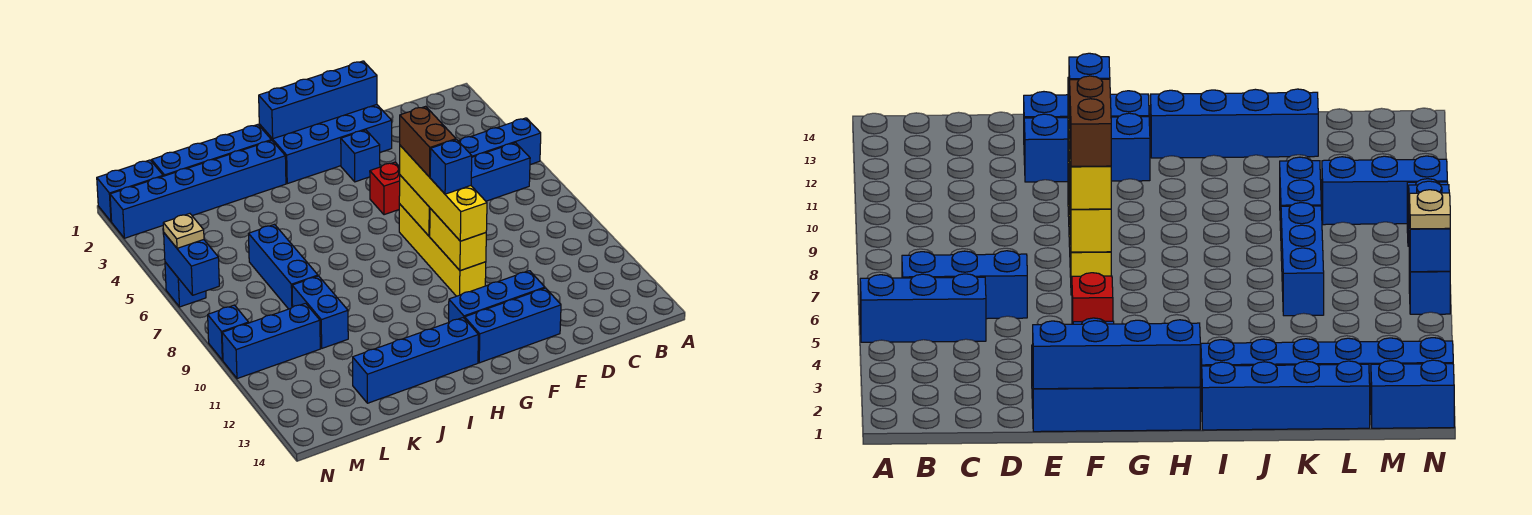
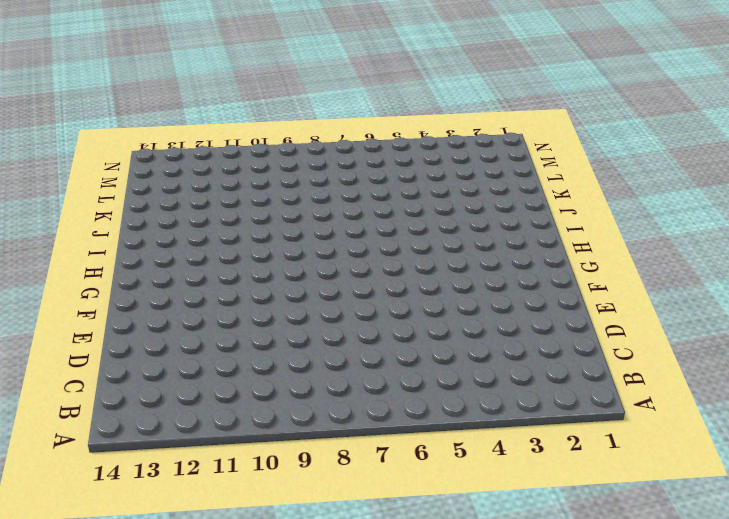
none -> blue brick A5:C5 level 1
none -> blue brick B6:D6 level 1
none -> blue brick E1:H2 level 1

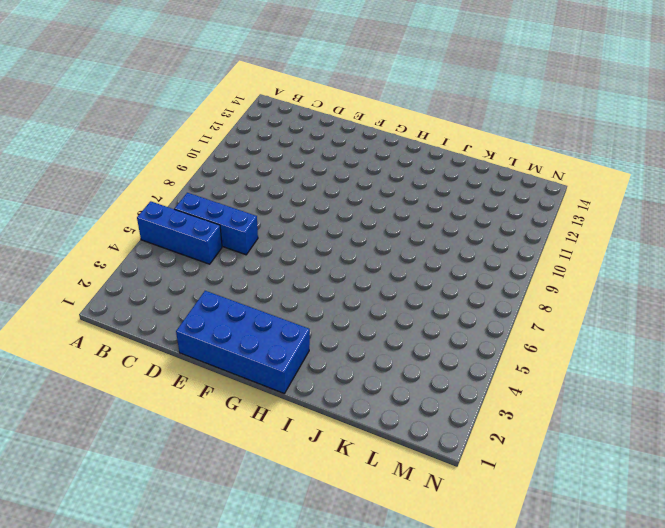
none -> blue brick E12:G12 level 1
none -> blue brick E13:G13 level 1
none -> blue brick F3 level 1

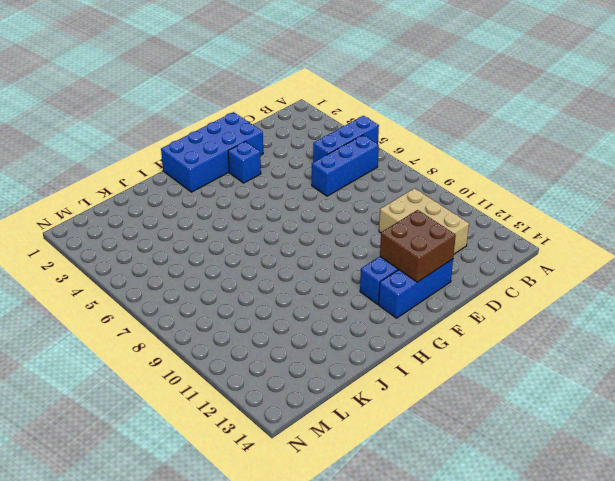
tan brick C10:D12 level 1 -> none
brown brick E12:F13 level 2 -> none
none -> red brick F5 level 1
none -> yellow brick F7:F10 level 1
none -> blue brick H13:K13 level 1

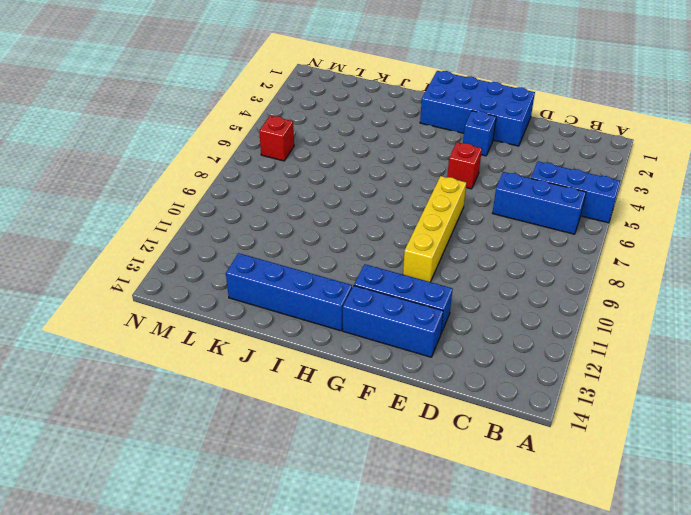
red brick M6 level 1 -> none
none -> blue brick I1:L1 level 1
none -> blue brick I2:N2 level 1
none -> blue brick K6:K8 level 1

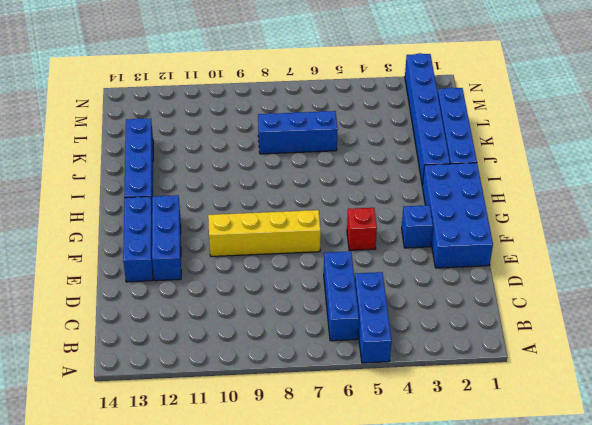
none -> blue brick K9:K10 level 1
none -> blue brick L10:N10 level 1
none -> blue brick M1:N1 level 1

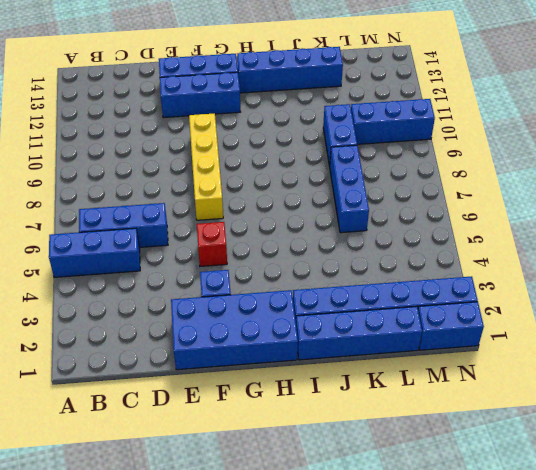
none -> blue brick N6 level 1
none -> blue brick N9 level 1
none -> blue brick E1:H1 level 2

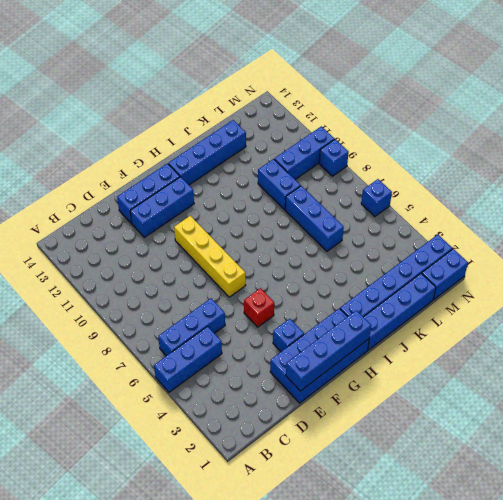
none -> yellow brick F7:F8 level 2
none -> yellow brick F9:F10 level 2
none -> blue brick N6:N7 level 2

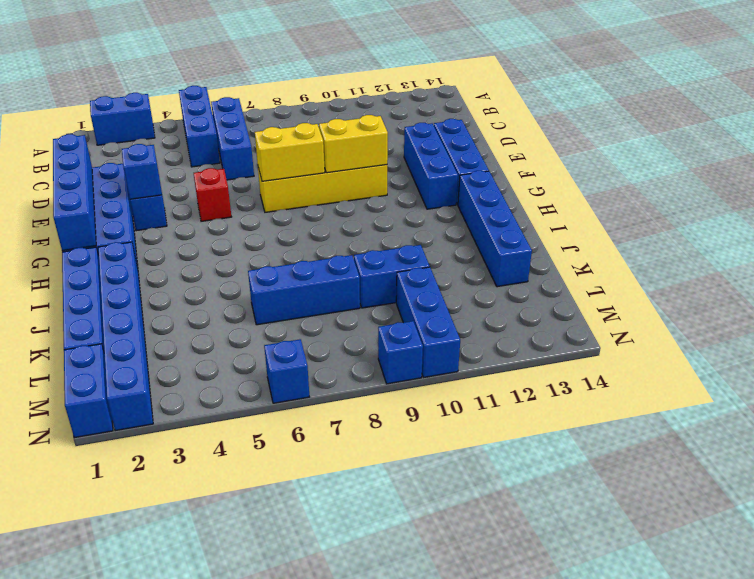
blue brick A2:A3 level 1 -> blue brick N6:N7 level 2
blue brick F3 level 2 -> blue brick F9 level 4
none -> yellow brick F7:F10 level 3
none -> tan plate N6 level 3
none -> brown brick F7:F8 level 4

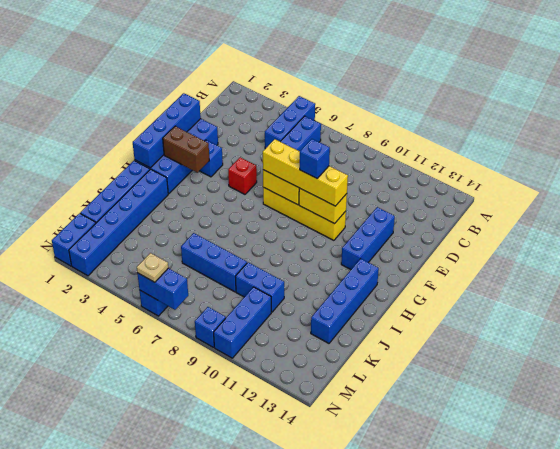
brown brick G2:G3 level 2 -> brown brick F7:F8 level 4
none -> blue brick E13:G13 level 1

